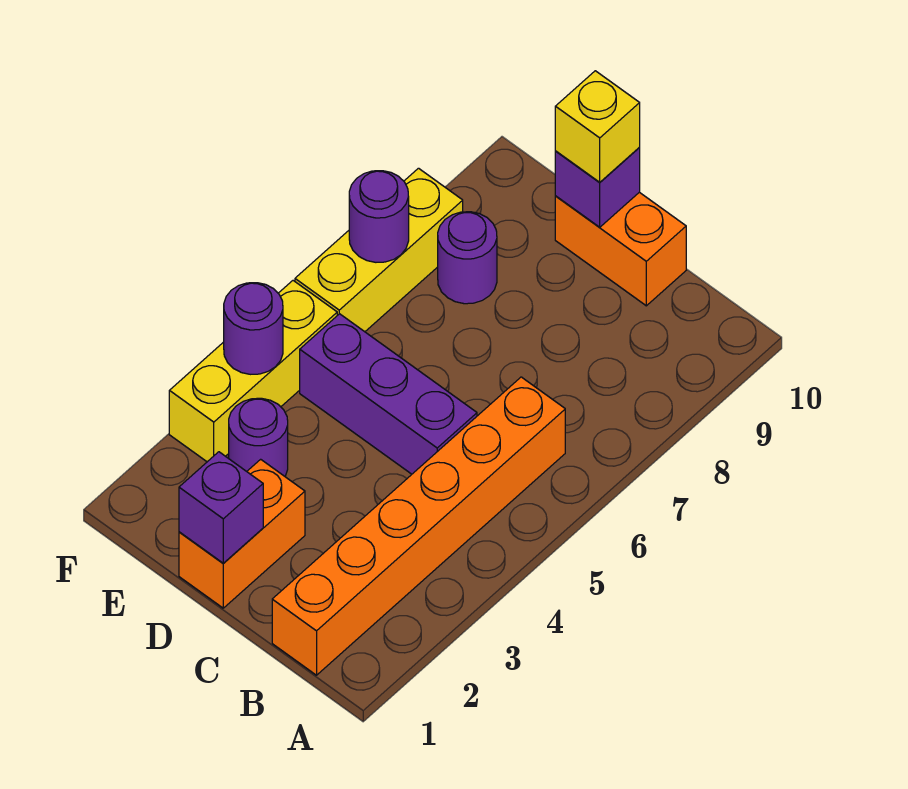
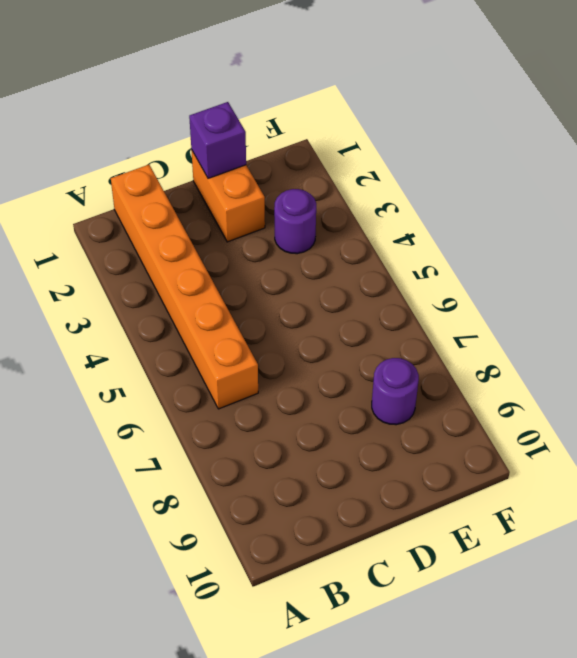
none -> purple brick C5:E5 level 1
none -> orange brick C10:D10 level 1
none -> yellow brick F3:F5 level 1

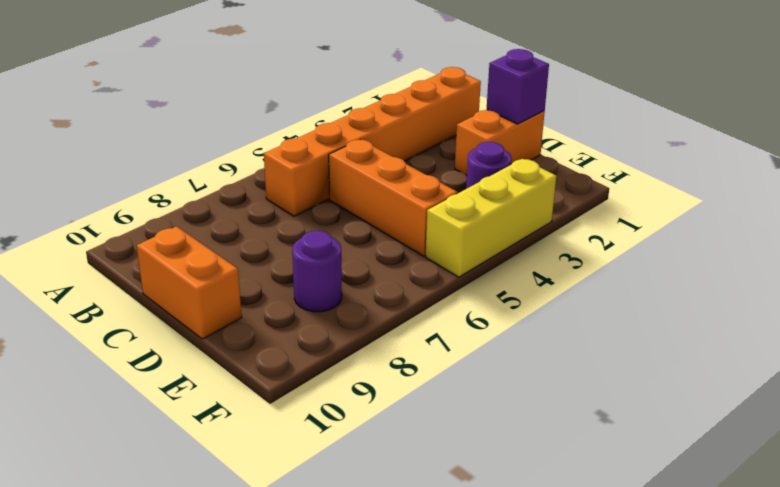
orange brick C5:E5 level 1 -> purple brick C5:E5 level 1
none -> yellow brick F6:F8 level 1
none -> purple brick D10 level 2
none -> purple round brick F4 level 2

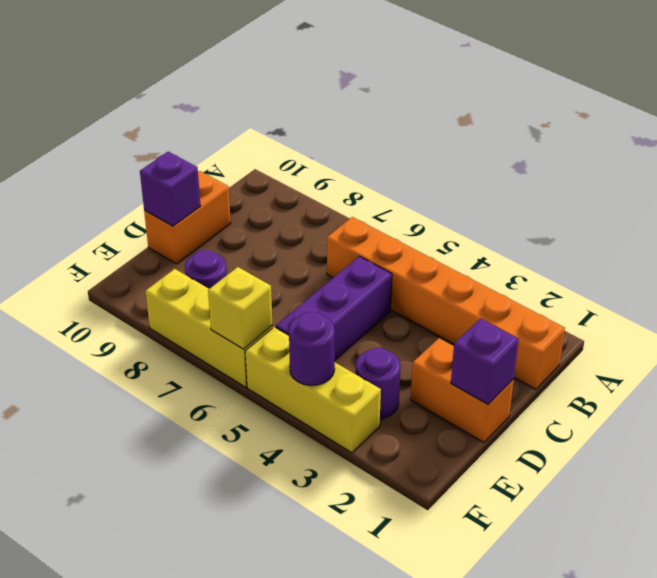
yellow brick F6 level 2 -> yellow brick D10 level 3
none -> purple round brick F7 level 2

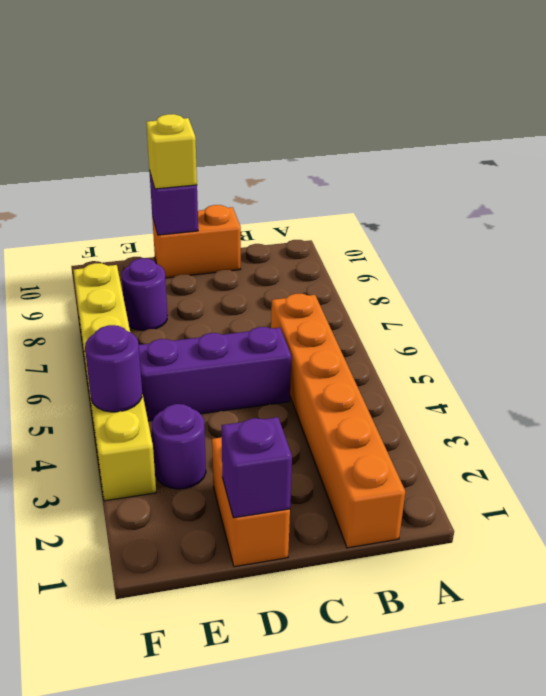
none -> purple round brick F7 level 2

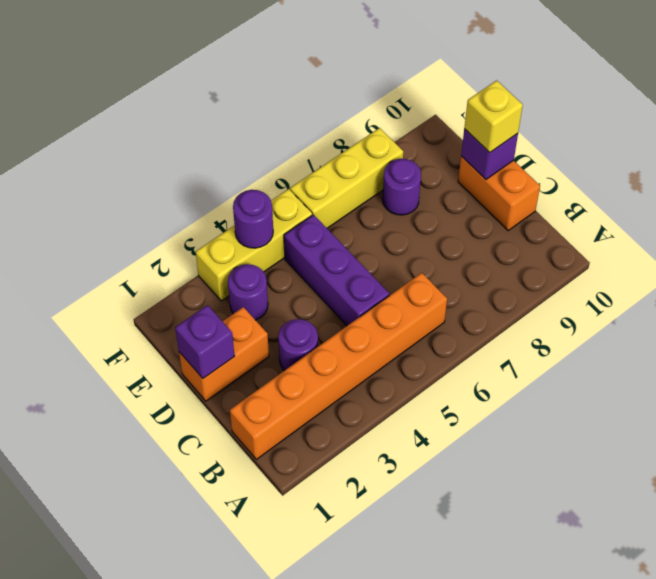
purple round brick C3 level 1 -> purple round brick F7 level 2

